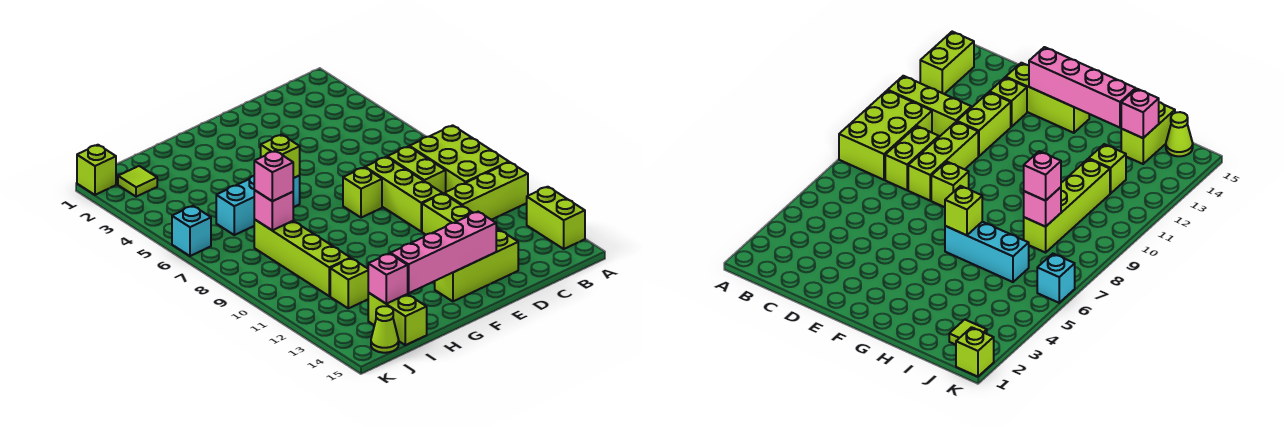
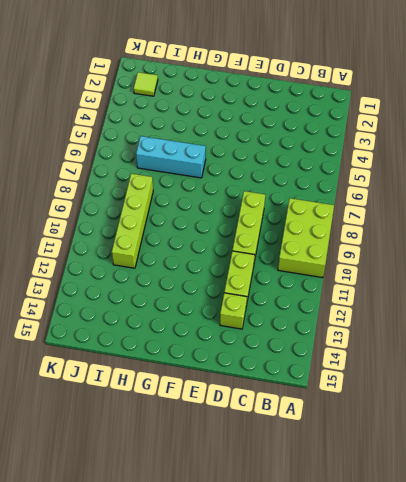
none -> lime brick A11:C11 level 1
none -> lime brick A13:A14 level 1
none -> lime brick C8:C9 level 1

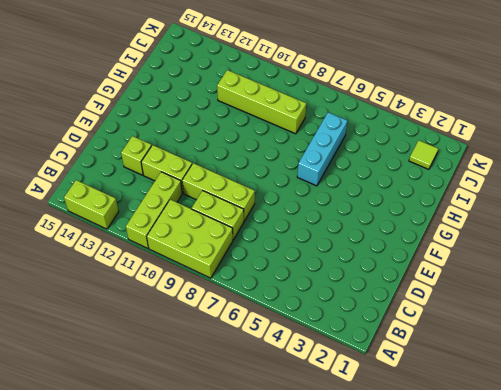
none -> lime brick D14:F14 level 1
none -> lime brick E8 level 1
none -> lime brick I12 level 1

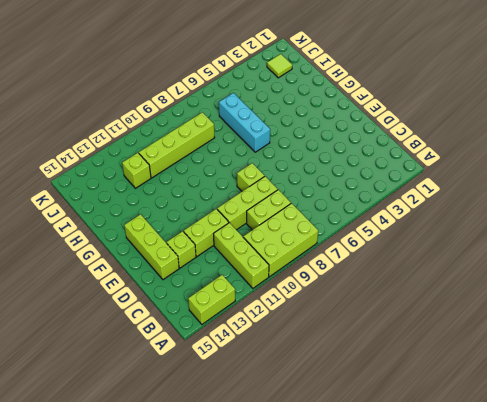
none -> lime brick I14:I15 level 1
none -> lime cone J15 level 1
none -> lime brick K1 level 1

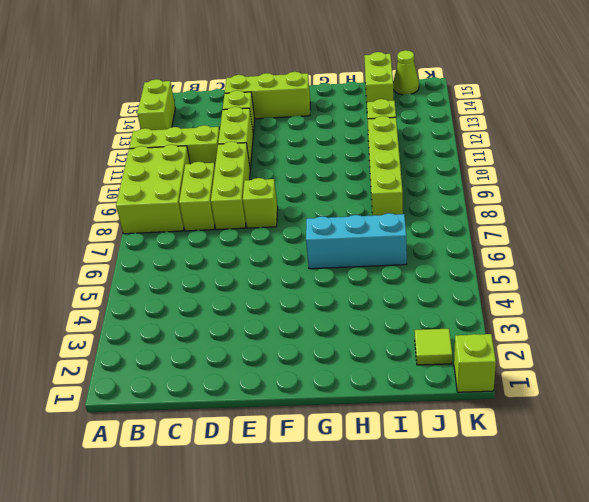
none -> cyan brick K6 level 1
none -> pink brick E14:H14 level 2
none -> lime brick G6 level 2

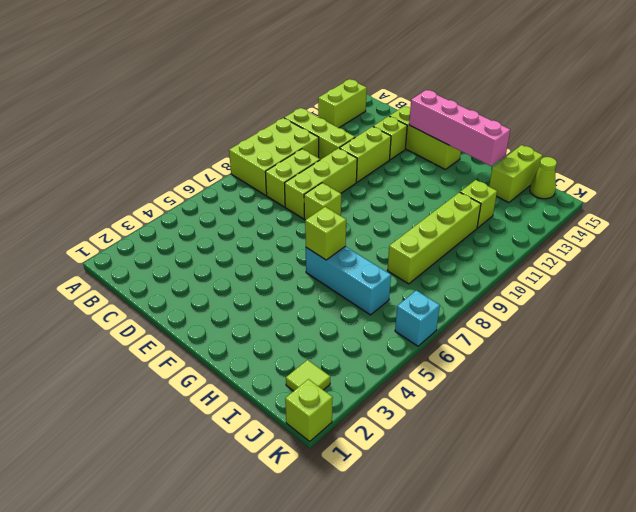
none -> pink brick I8 level 2
none -> pink brick I14 level 2
none -> pink brick I8 level 3

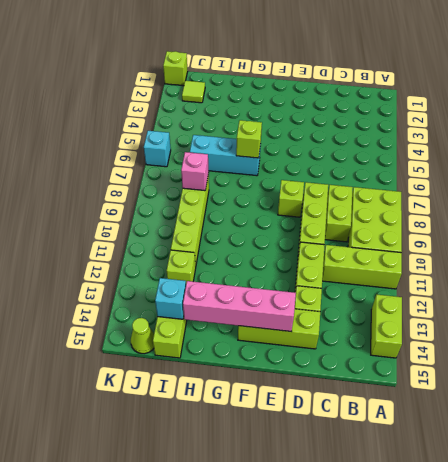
cyan brick I14 level 2 -> pink brick I14 level 2
none -> pink brick I8 level 3

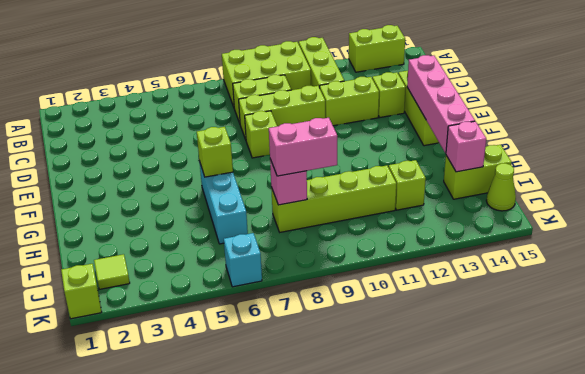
pink brick I8:I9 level 3 -> pink brick I8 level 3

